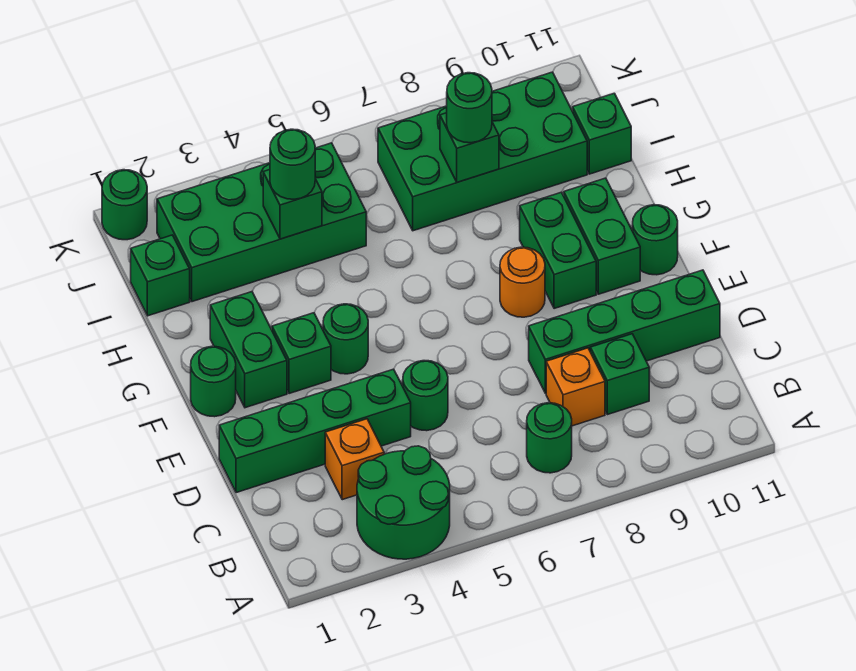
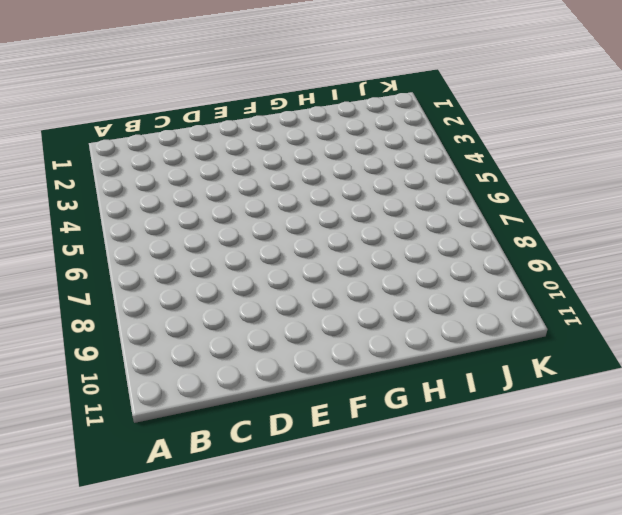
none -> green round brick A3:B4 level 1
none -> green round brick B7 level 1
none -> orange brick C3 level 1

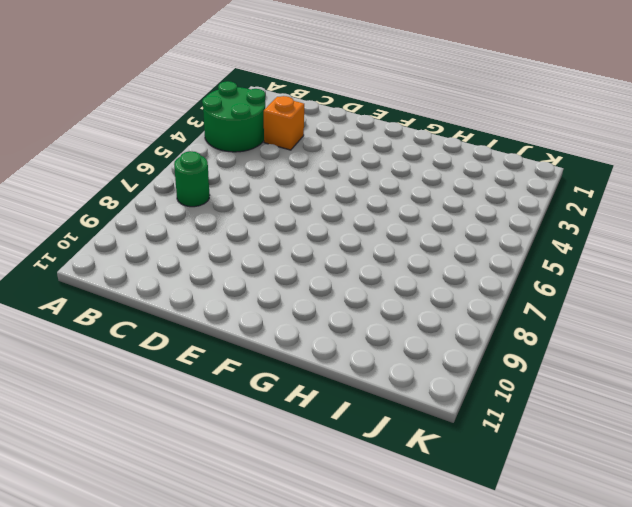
none -> orange brick C8 level 1
none -> green brick C9 level 1
none -> green brick D1:D4 level 1

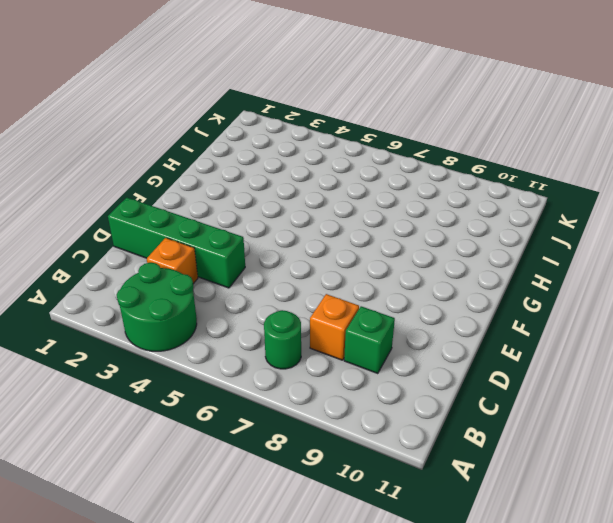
none -> green round brick D5 level 1
none -> green brick D8:D11 level 1
none -> green round brick F1 level 1

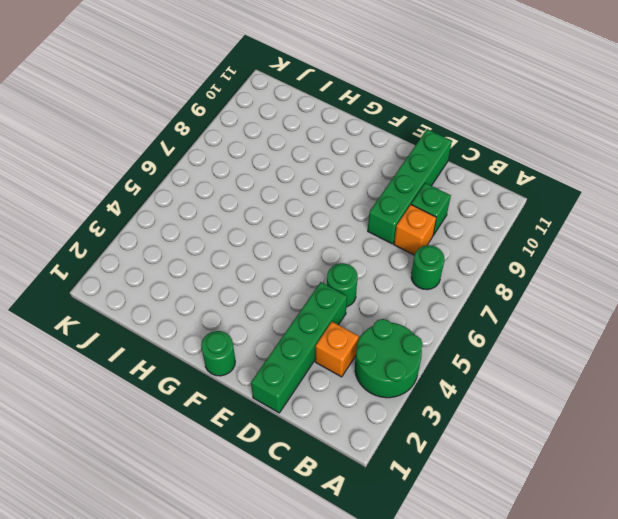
none -> green brick F2:G2 level 1
none -> green brick F3 level 1
none -> green round brick F4 level 1

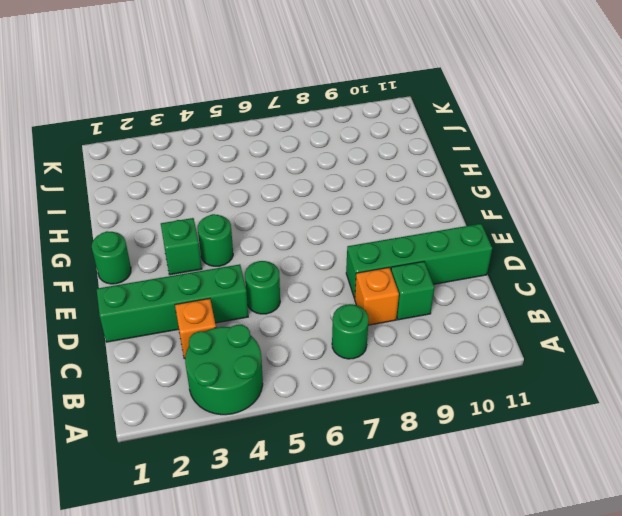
none -> green brick F2:G2 level 1
none -> orange round brick F8 level 1
none -> green brick F9:G9 level 1

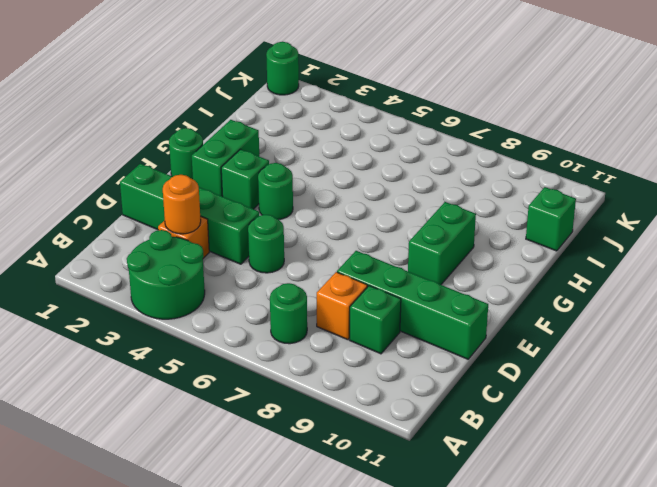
orange round brick C3 level 2 -> orange round brick F8 level 1
none -> green brick F10:G10 level 1
none -> green round brick F11 level 1
none -> green brick I1 level 1

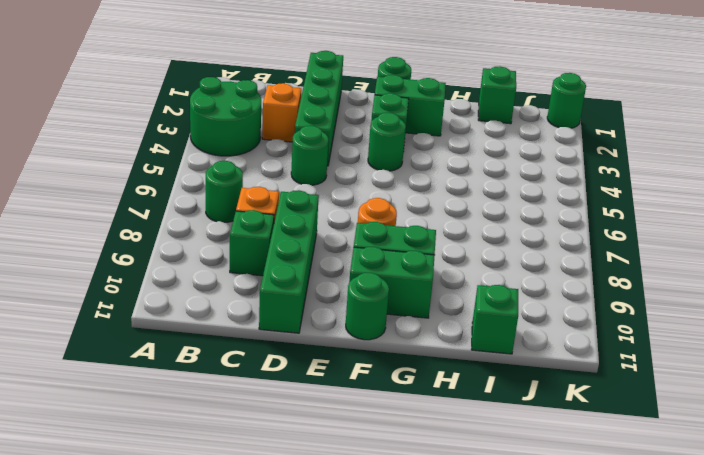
none -> green brick I2:J5 level 1
none -> green brick I7:J10 level 1
none -> green brick I4 level 2

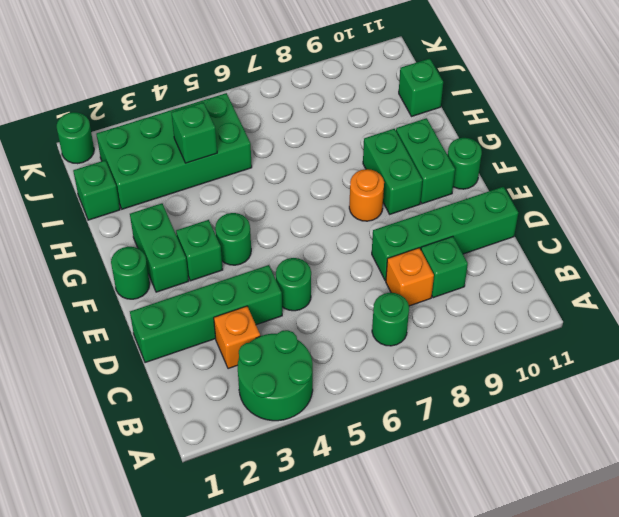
none -> green brick I7:J10 level 1
none -> green brick I8 level 2
none -> green round brick I4 level 3

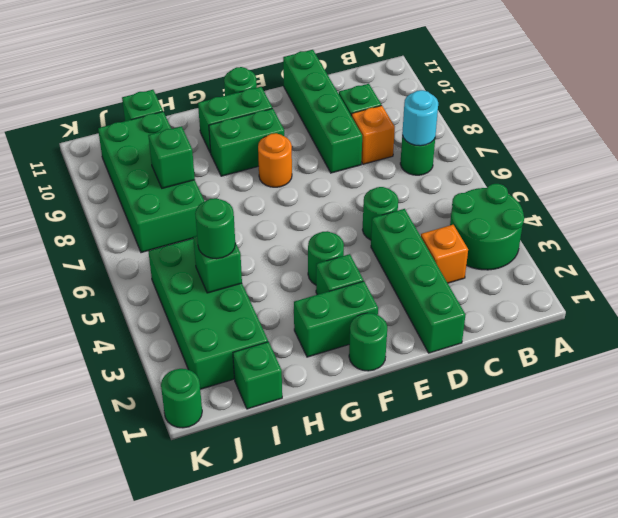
cyan round brick B7 level 2 -> none
none -> green round brick I8 level 3

